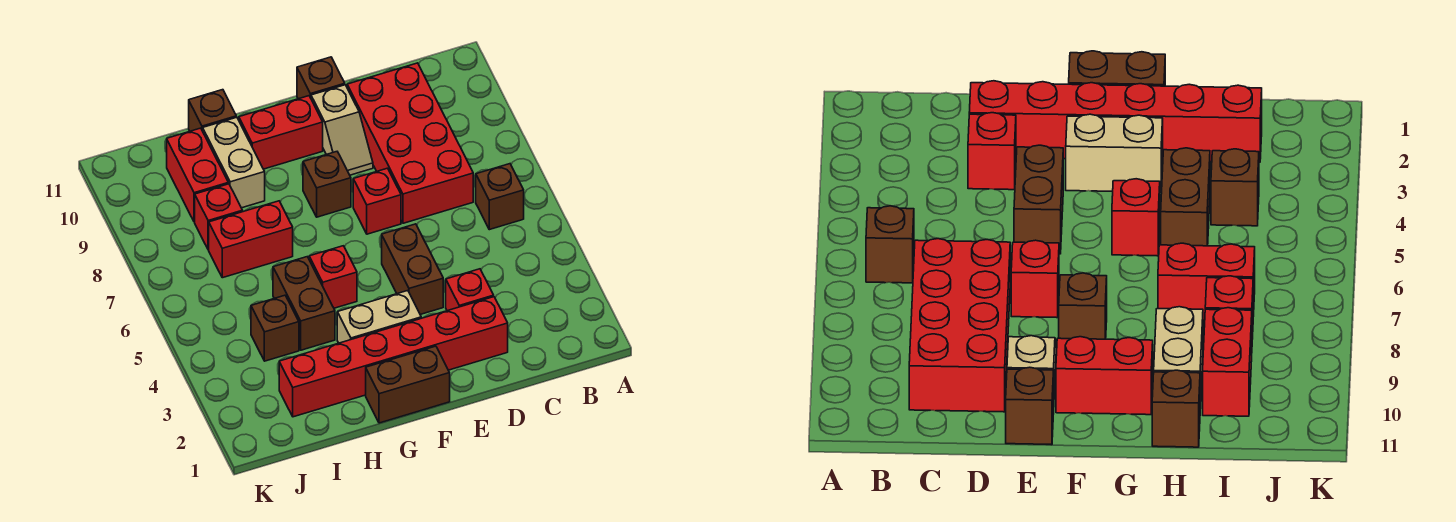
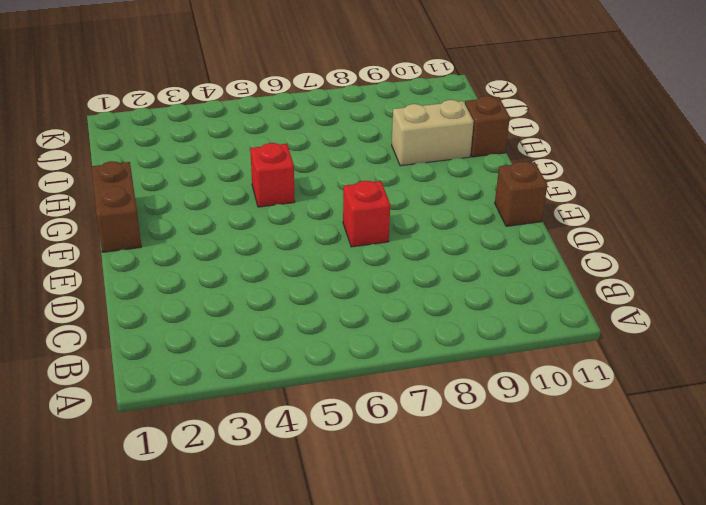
none -> brown brick B6 level 1
none -> red brick C7:D10 level 1
none -> red brick D2:I2 level 1

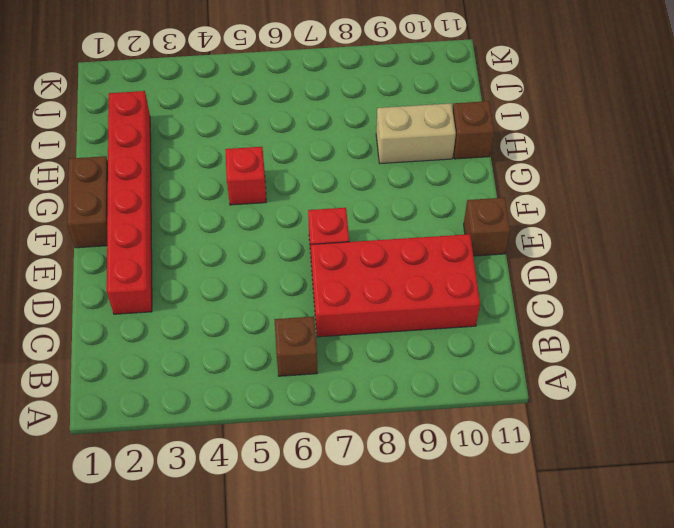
none -> red brick D3 level 1
none -> brown brick E4:E5 level 1
none -> tan slope E9:E10 level 1 top 10

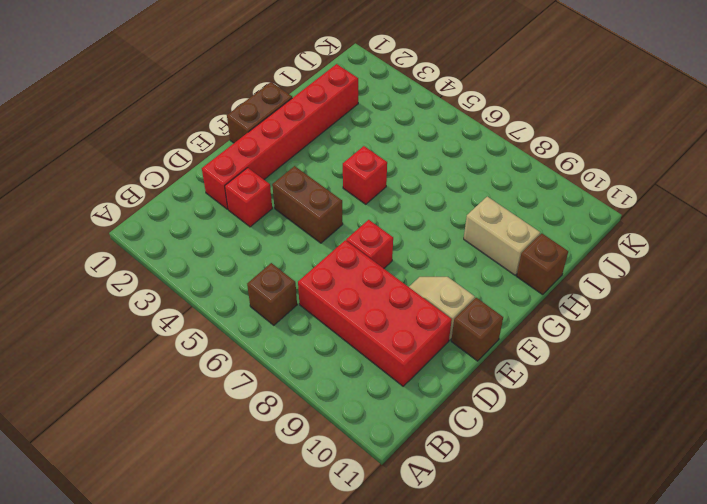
none -> tan brick F3:G3 level 1
none -> brown brick F8 level 1
none -> red brick F10:G10 level 1

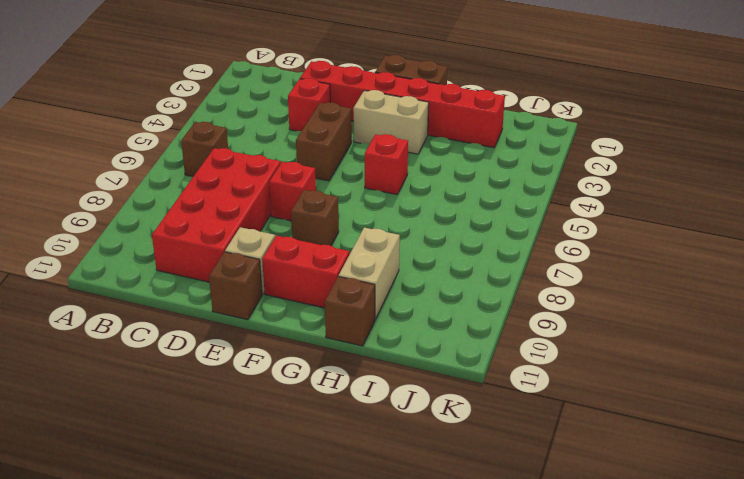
none -> brown brick H4:H5 level 1
none -> red brick H7:I7 level 1
none -> brown brick I4 level 1

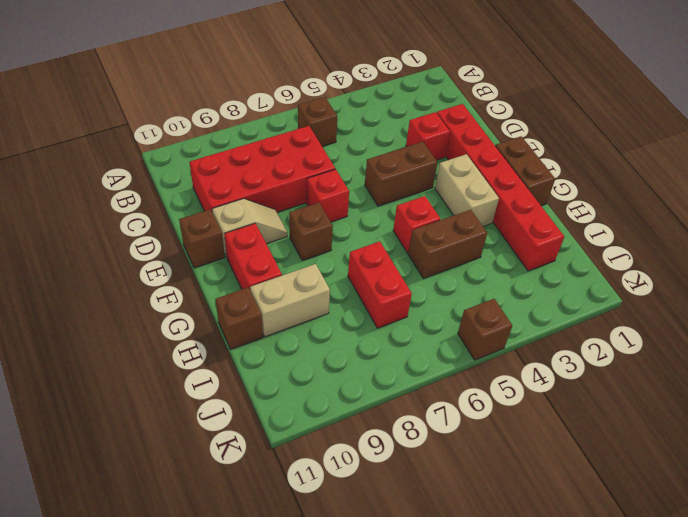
brown brick K5 level 1 -> brown brick I4 level 1
none -> red brick I8 level 1
none -> red brick I9:I10 level 1

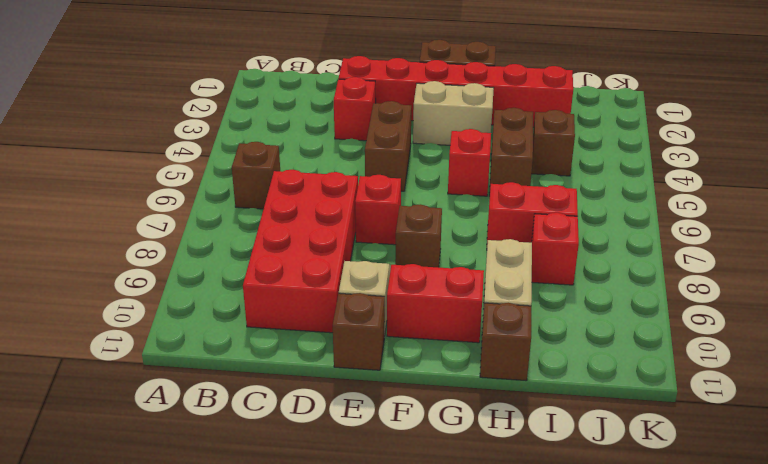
none -> red brick I9:I10 level 1

